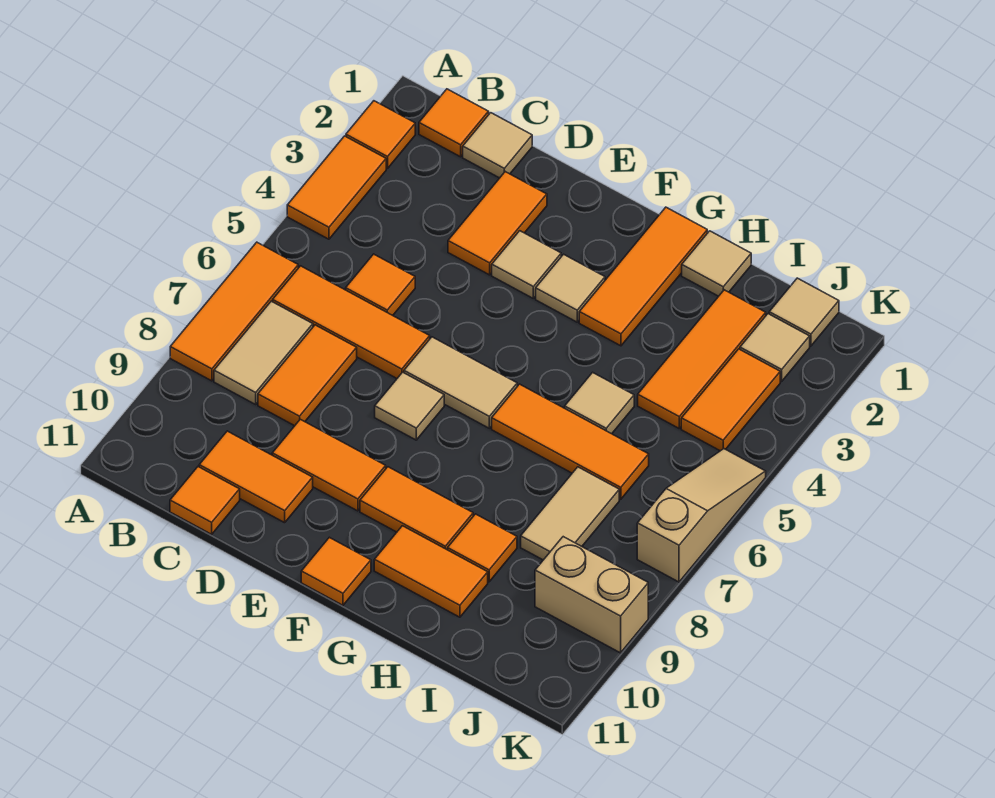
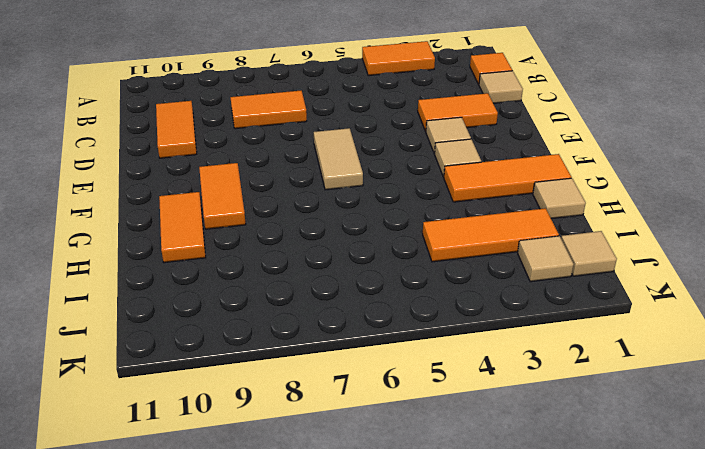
none -> orange tile A2 level 1
none -> orange tile A6:A8 level 1
none -> orange tile B6:D6 level 1
none -> tan tile B7:B8 level 1

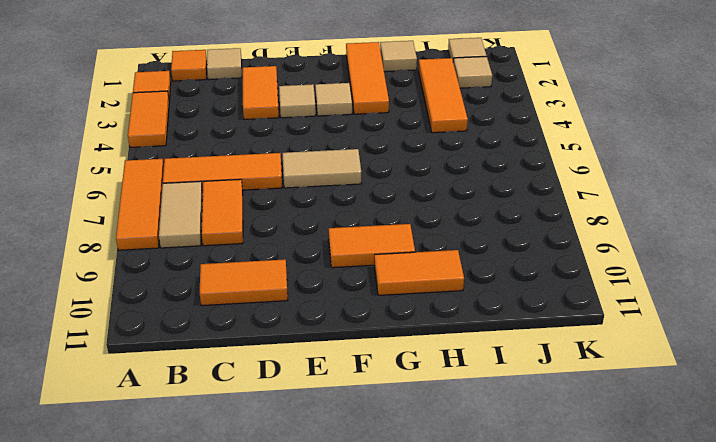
none -> orange tile C5 level 1
none -> orange tile C11 level 1
none -> orange tile D9:E9 level 1
none -> tan tile E7 level 1

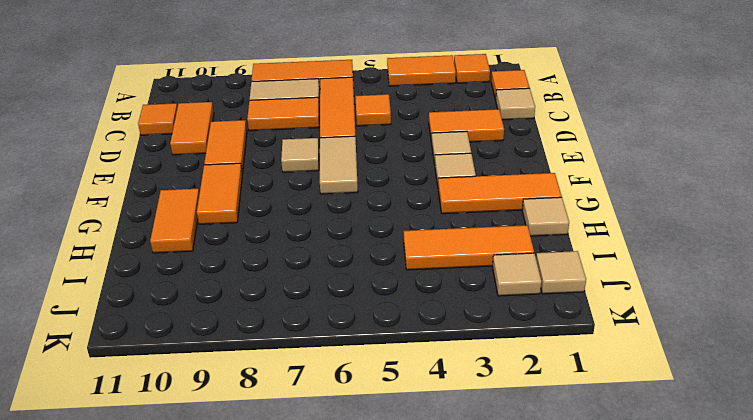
none -> orange tile F11 level 1
none -> orange tile G6:I6 level 1
none -> tan tile H5 level 1
none -> orange tile H9 level 1

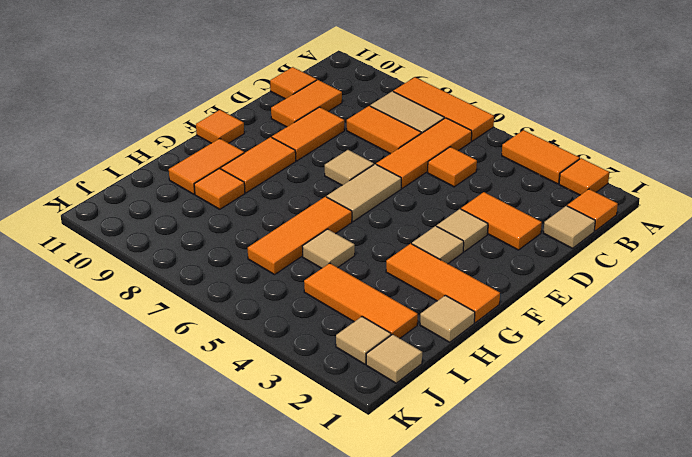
none -> tan tile I7:I8 level 1
none -> orange tile J3:J4 level 1
none -> tan brick J9:K9 level 1
none -> tan slope K5:K7 level 1 top 7

